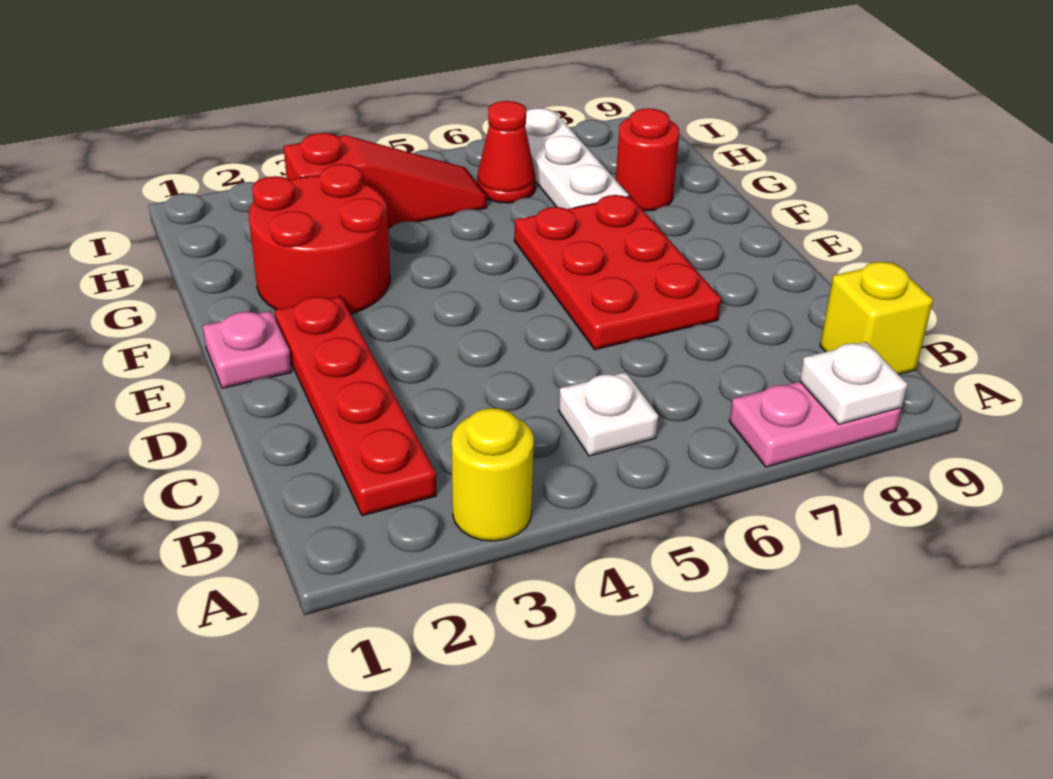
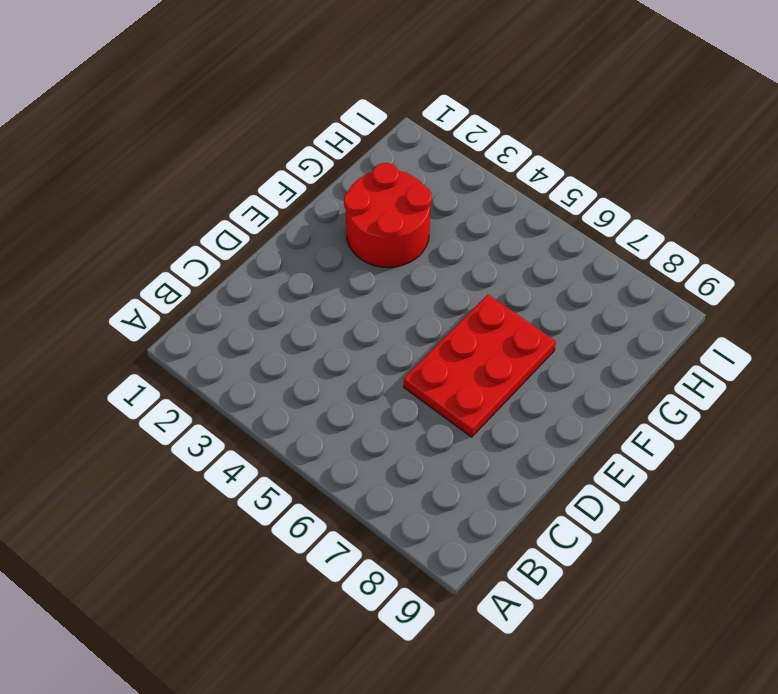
none -> yellow round brick A3 level 1
none -> pink plate A7:A8 level 1
none -> red plate B2:E2 level 1

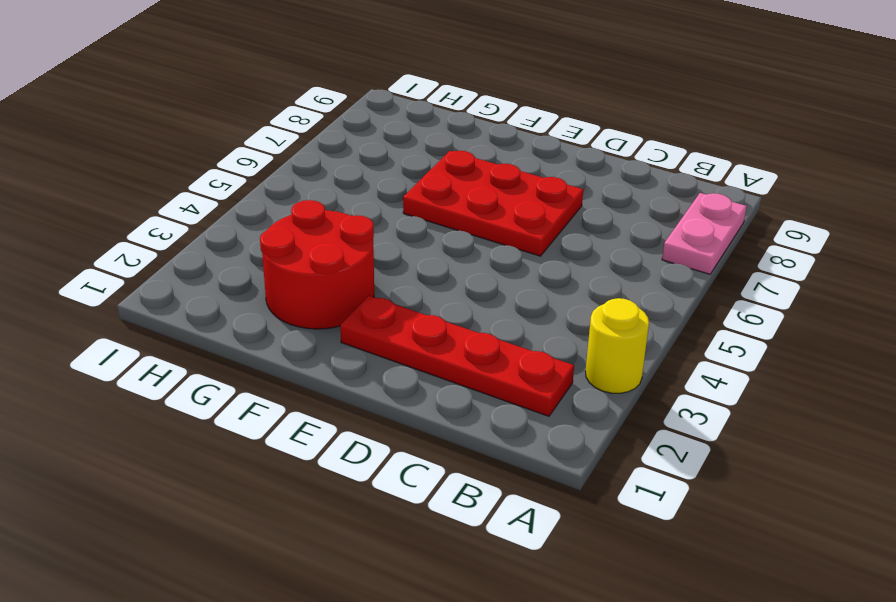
none -> white plate B5 level 1
none -> yellow brick B9 level 1
none -> pink plate E1 level 1

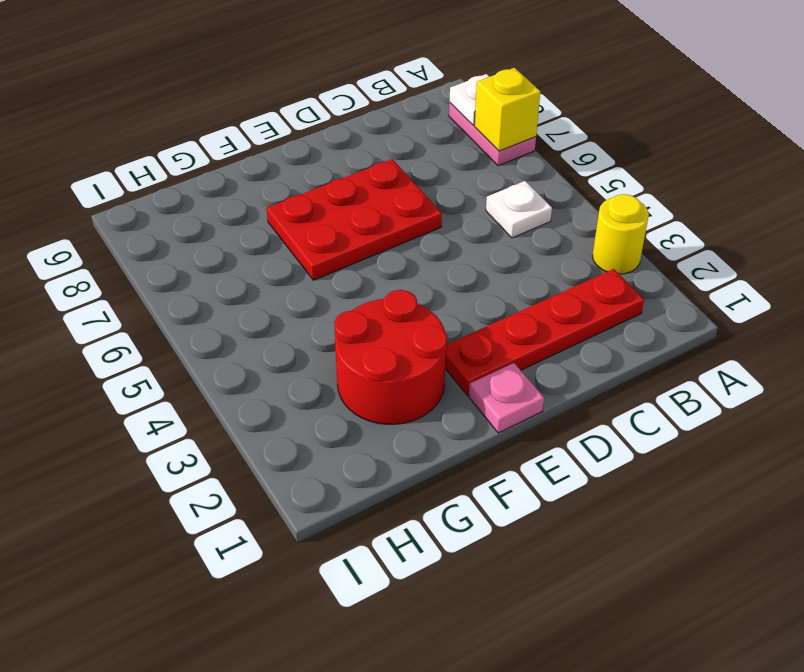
yellow brick A7 level 2 -> yellow brick B9 level 1
none -> white plate G7:I7 level 1
none -> red round brick G8 level 1
none -> red slope H3:H5 level 1 top 3

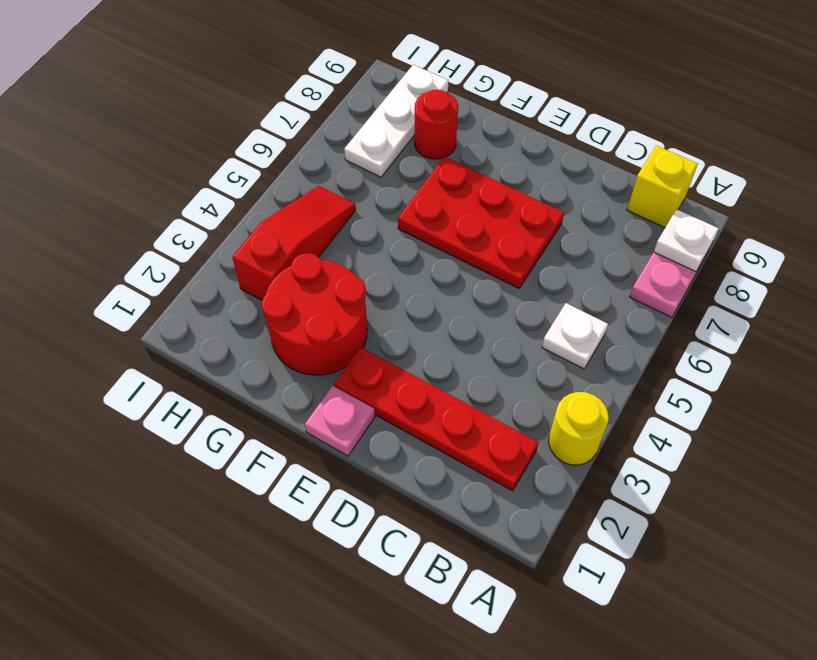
white plate H7:H9 level 1 -> white plate G7:I7 level 1
none -> red cone H6 level 1

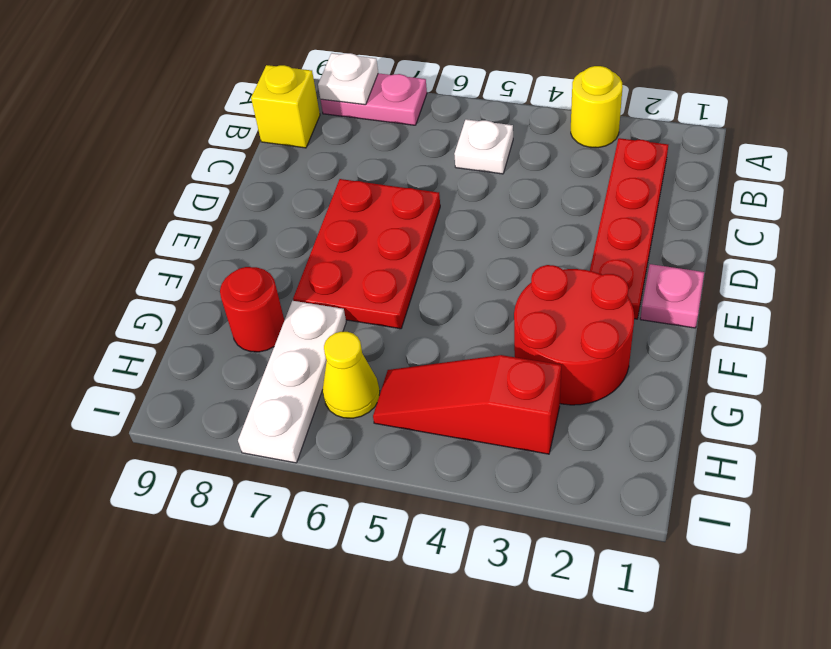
yellow cone H6 level 1 -> red cone H6 level 1

